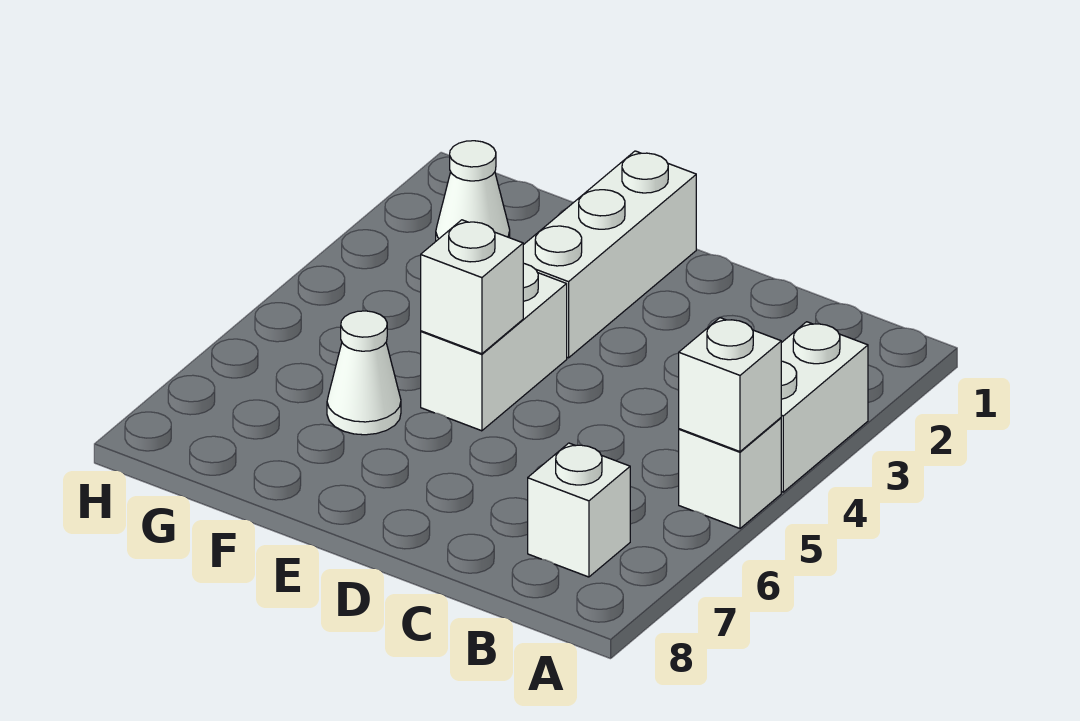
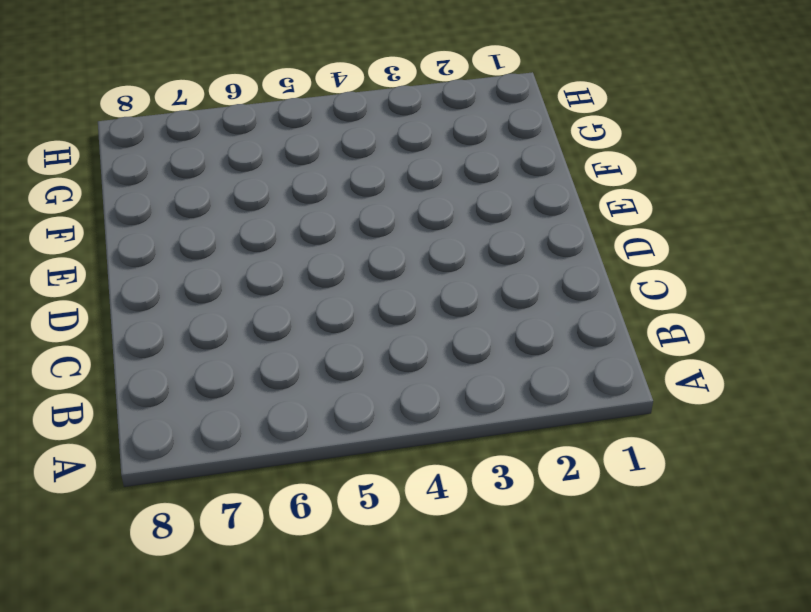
none -> white brick A3:A4 level 1
none -> white brick A5 level 1

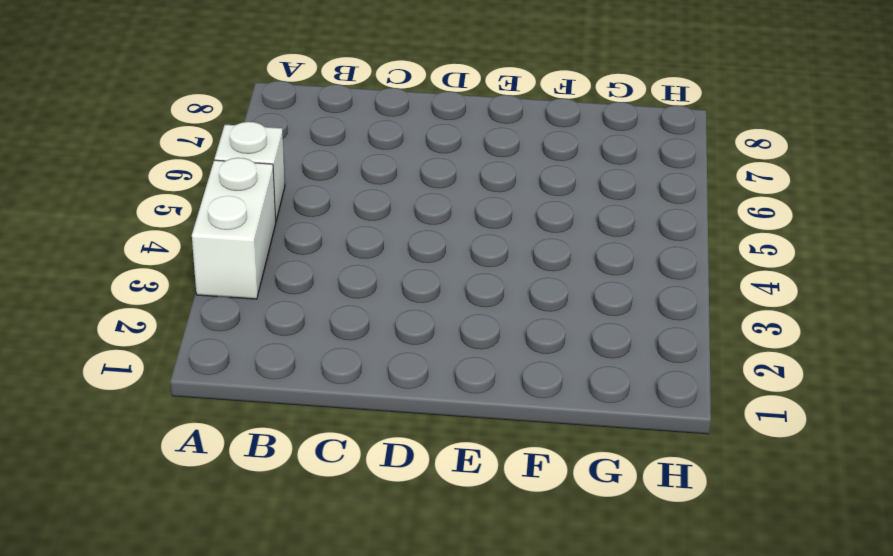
none -> white brick B7 level 1
none -> white brick E1:E3 level 1

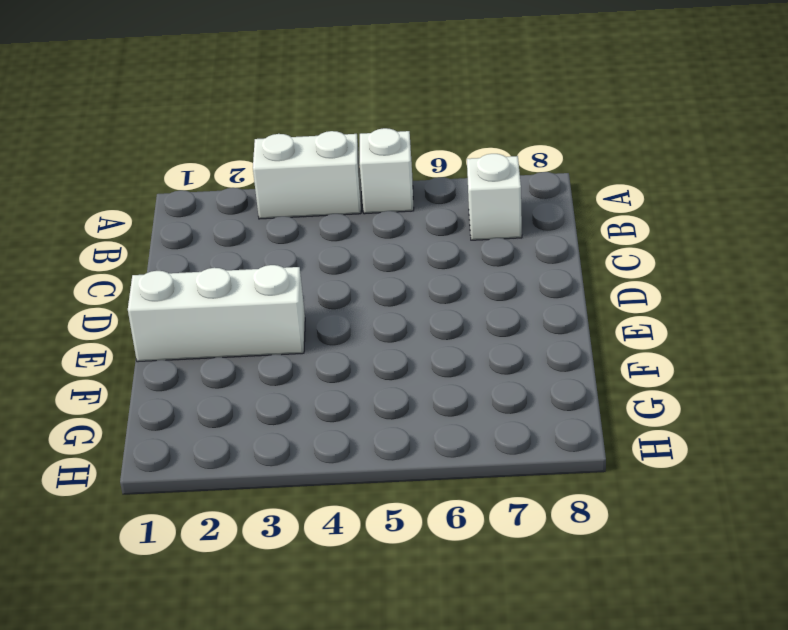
none -> white brick E4:E5 level 1
none -> white cone F6 level 1

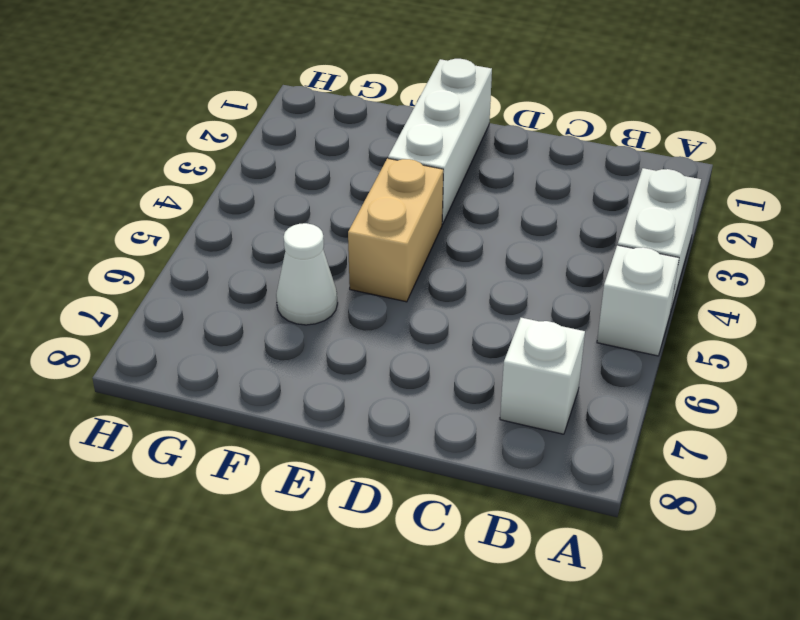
tan brick E4:E5 level 1 -> white brick E4:E5 level 1
none -> white cone G2 level 1
none -> white brick A5 level 2

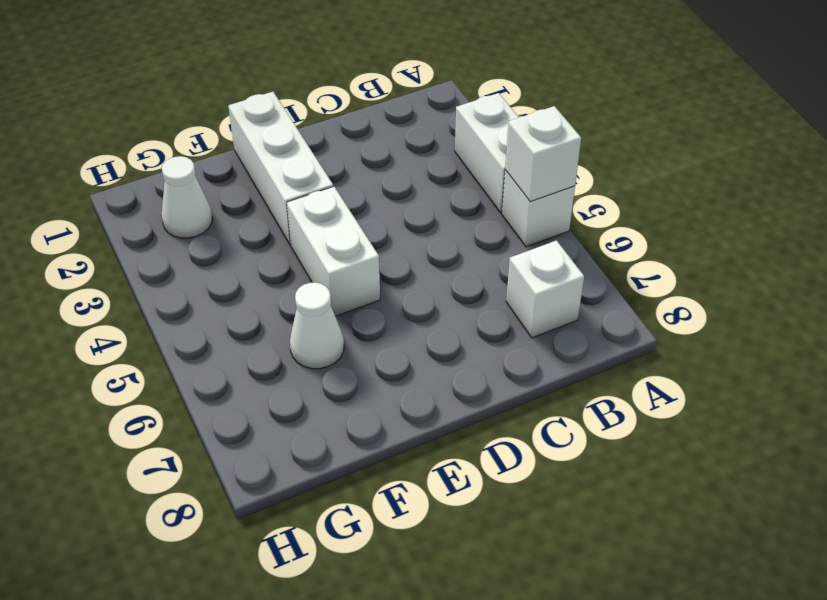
none -> white brick E5 level 2

